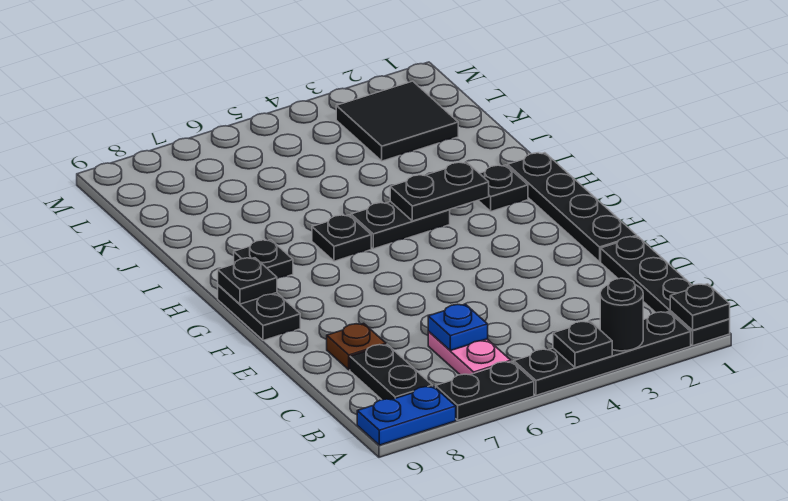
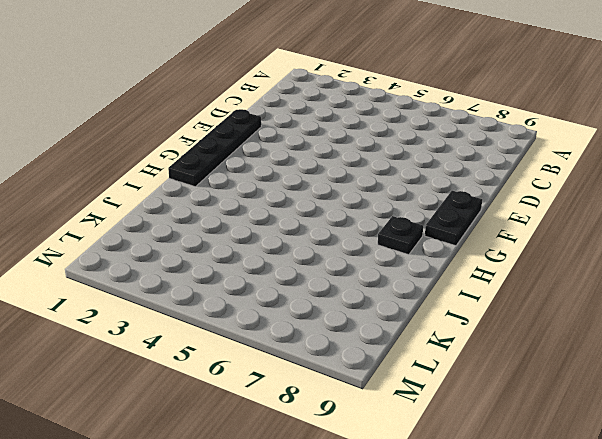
none -> black plate A1:D1 level 1
none -> black plate A2:A5 level 1
none -> black plate A6:A7 level 1

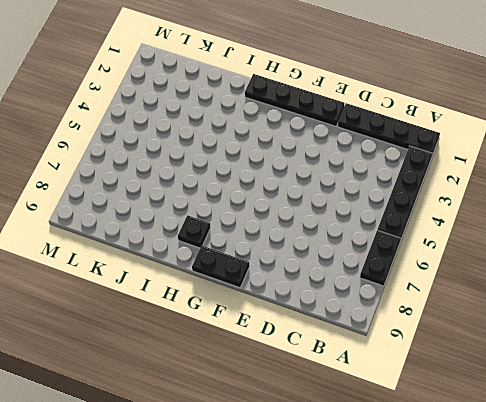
none -> blue plate A8:A9 level 1
none -> pink plate B6:C6 level 1
none -> black plate B8:C8 level 1

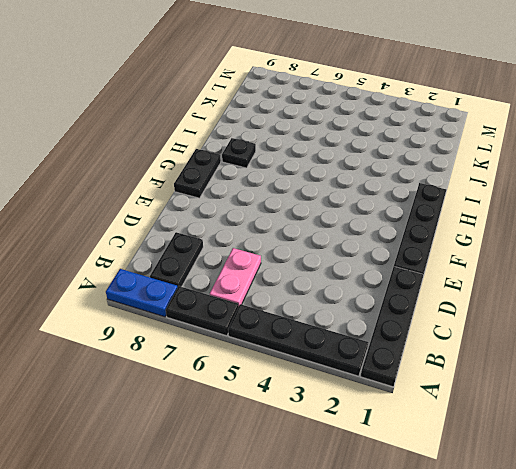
none -> brown plate D8 level 1
none -> black plate H2 level 1
none -> black plate H4:H5 level 1

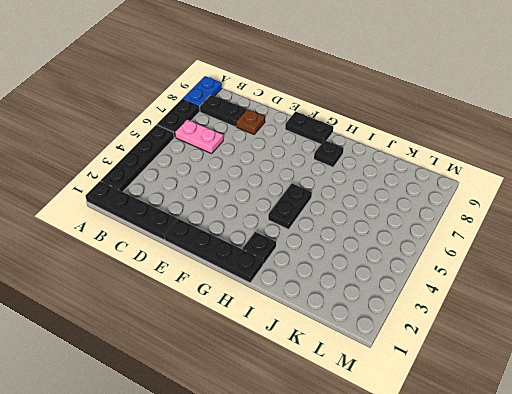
none -> black plate H6 level 1
none -> black tile K2:L3 level 1
none -> black plate A1 level 2

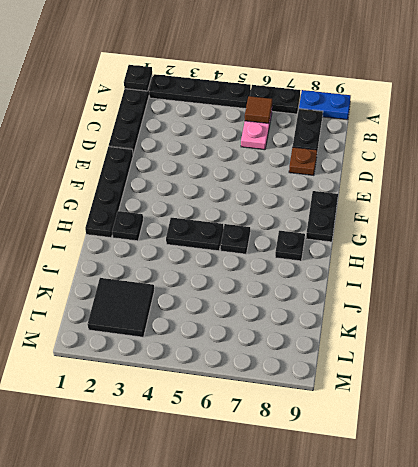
brown tile B6 level 2 -> none
none -> black round brick A3 level 2
none -> black plate A4 level 2
none -> blue plate C6 level 2

